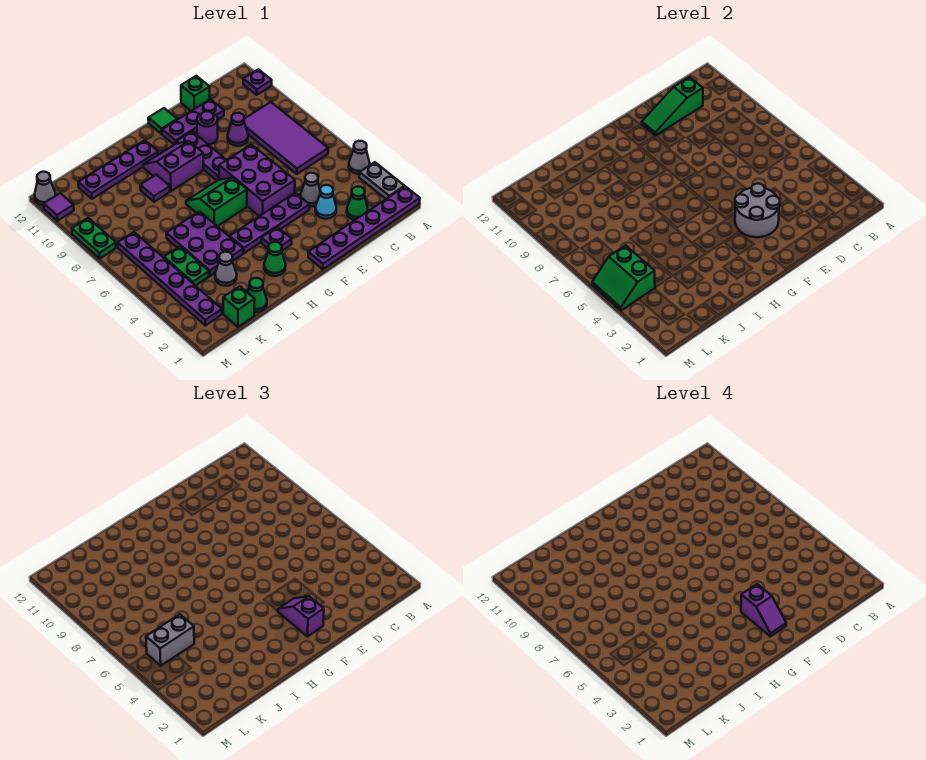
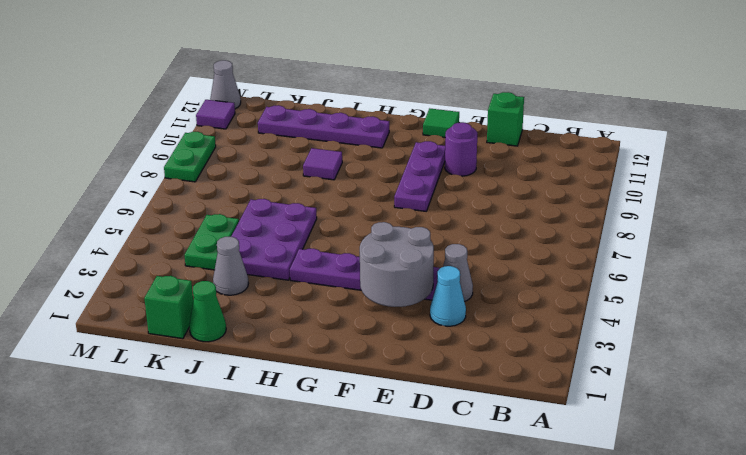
none -> purple plate A1:F1 level 1
none -> grey plate A2:A3 level 1
none -> grey cone A4 level 1
none -> purple plate A11 level 1

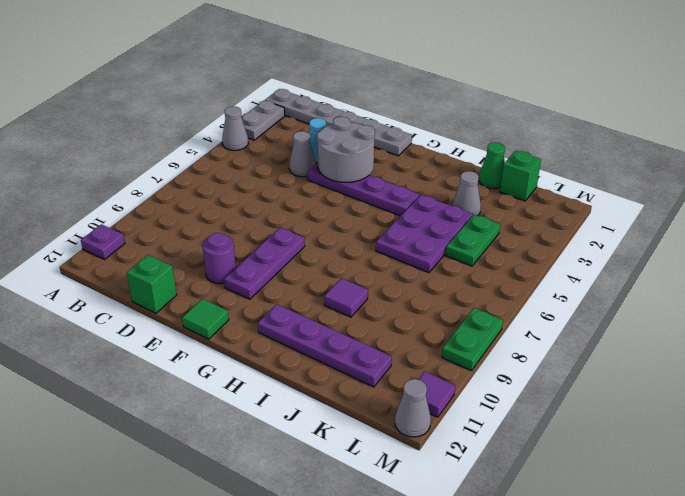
grey plate A1:F1 level 1 -> purple plate A1:F1 level 1
none -> purple tile B6:C9 level 1
none -> green cone C2 level 1
none -> purple cone D9 level 1
none -> purple plate D11:F11 level 1

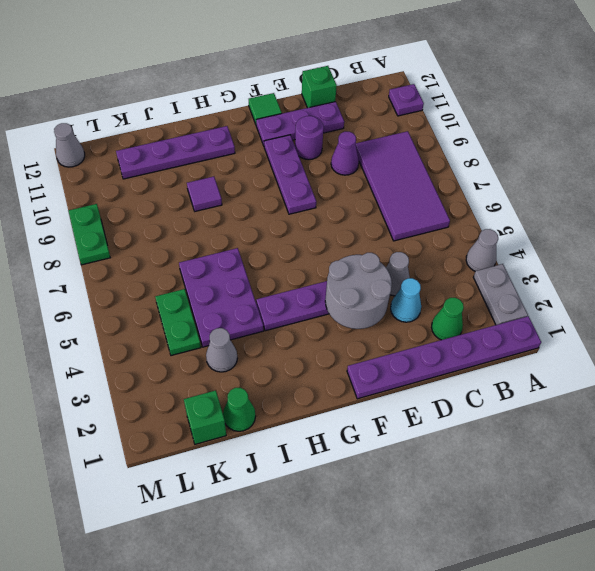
none -> purple brick E5:F7 level 1
none -> purple plate G3 level 1
none -> green slope G6:H7 level 1 top 6
none -> purple slope G9:H10 level 1 top 9

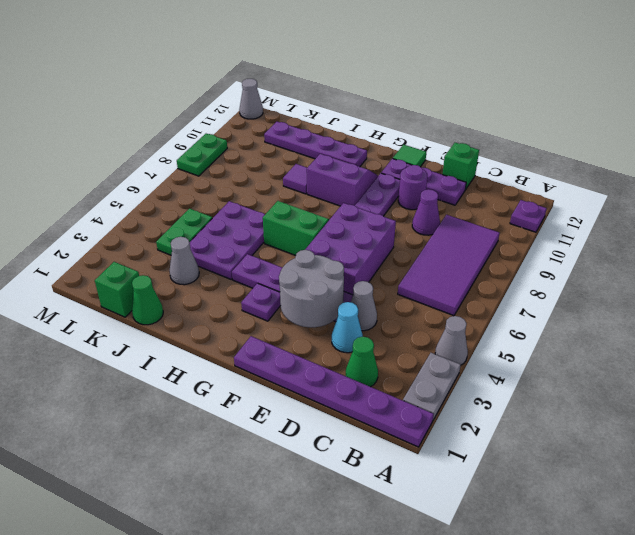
none -> green cone H2 level 1
none -> purple plate L2:L7 level 1
none -> purple tile M11 level 1
none -> green slope C11:E11 level 2 top C

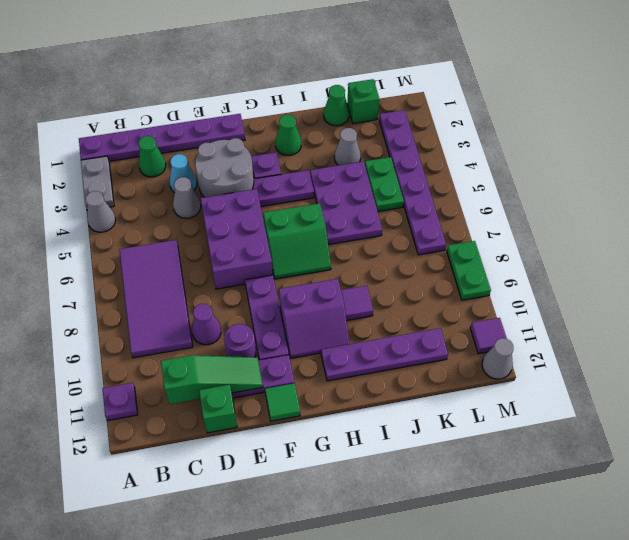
none -> green slope L4:M5 level 2 top L
none -> purple slope F2:F3 level 3 top 2
none -> grey brick K5:L5 level 3
none -> purple slope F2:F3 level 4 top 3

